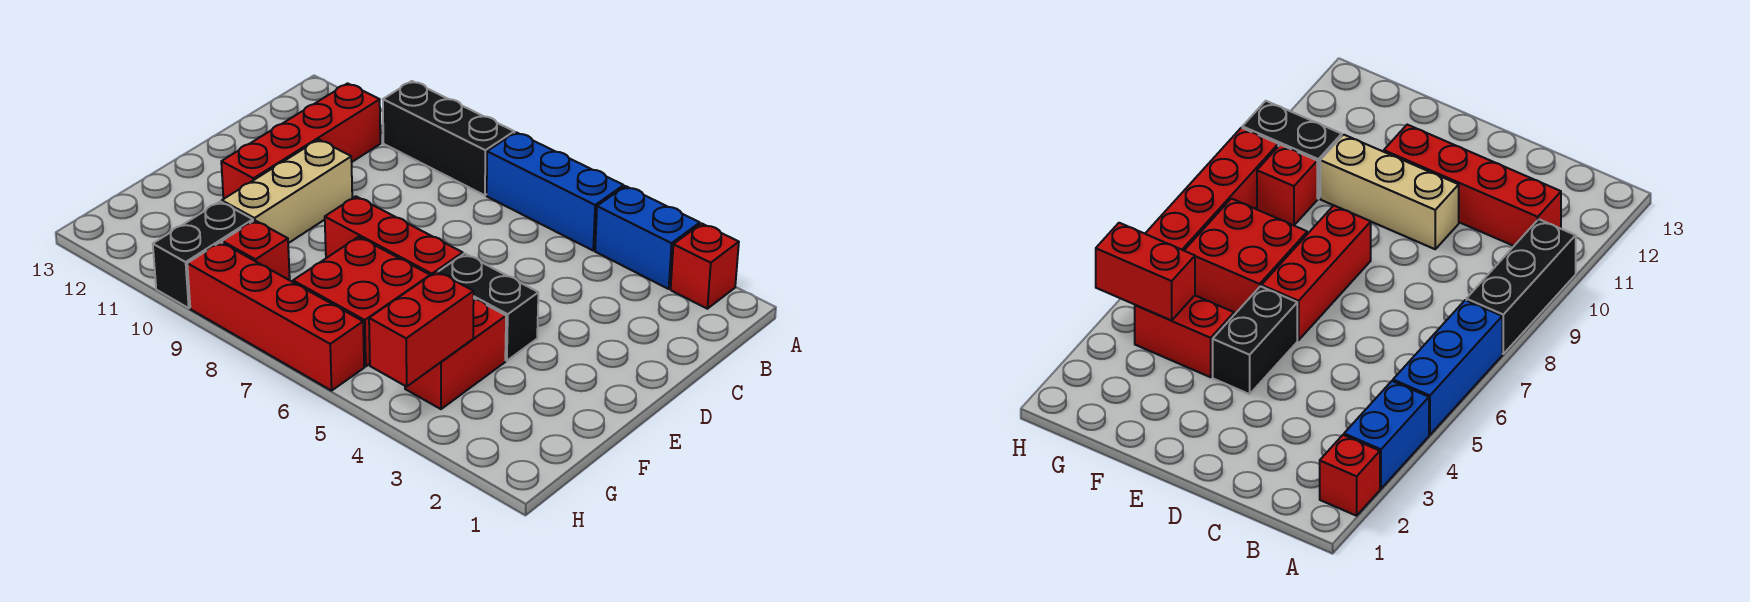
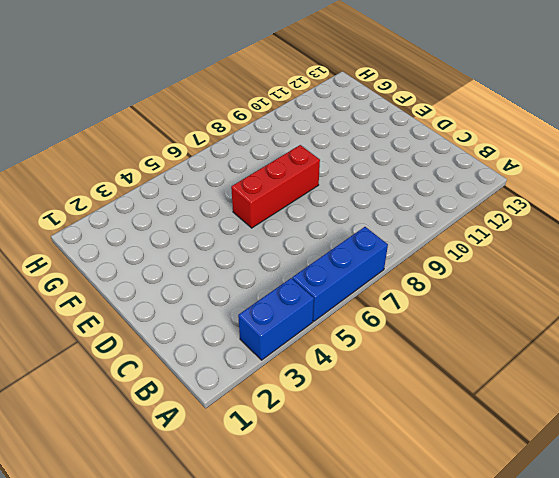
none -> red brick A2 level 1
none -> black brick A8:A10 level 1
none -> red brick B11:E11 level 1

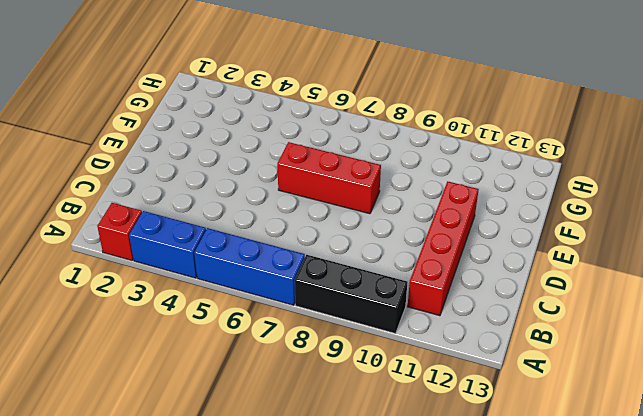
none -> tan brick D10:F10 level 1
none -> black brick E4:E5 level 1
none -> red brick F4:G4 level 1

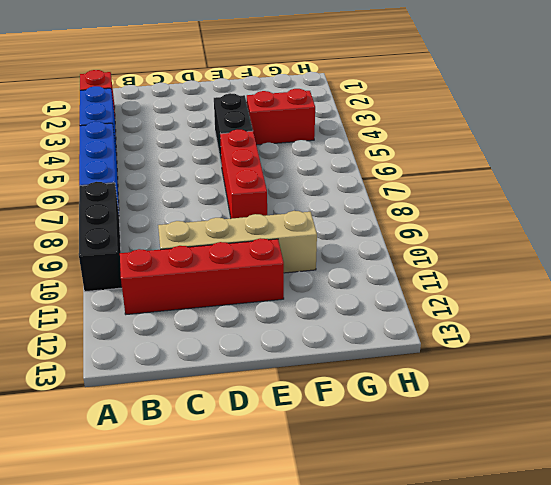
tan brick C10:F10 level 1 -> tan brick D10:F10 level 1
none -> red brick F6:G7 level 1
none -> red brick G9 level 1
none -> black brick G10:H10 level 1

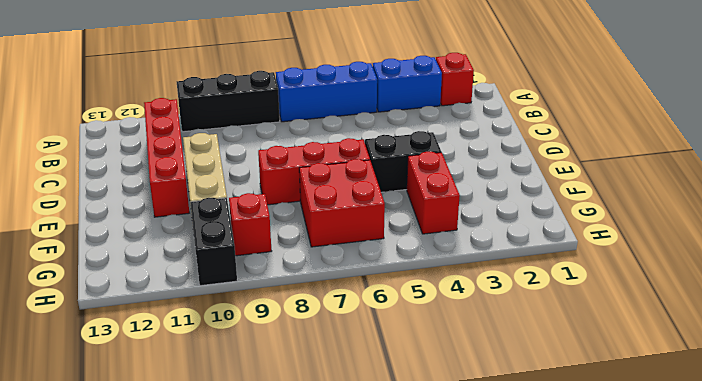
none -> red brick H6:H9 level 1
none -> red brick G4:H4 level 2

